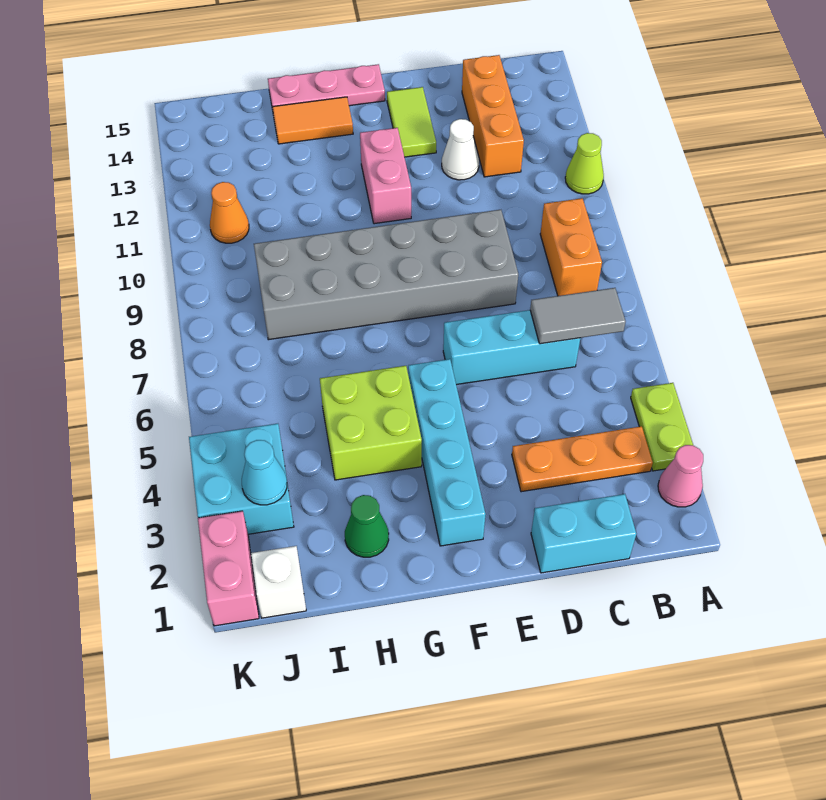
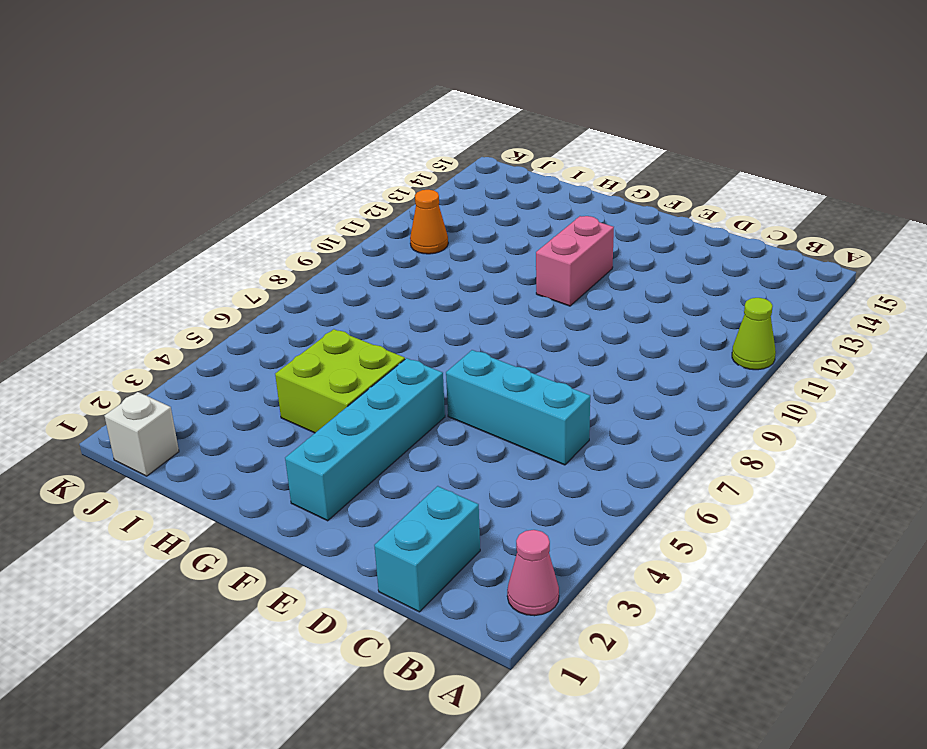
cyan brick C1:C2 level 1 -> cyan brick C1:D1 level 1
none -> lime plate A3:A4 level 1
none -> orange plate B3:D3 level 1
none -> orange brick B8:B9 level 1

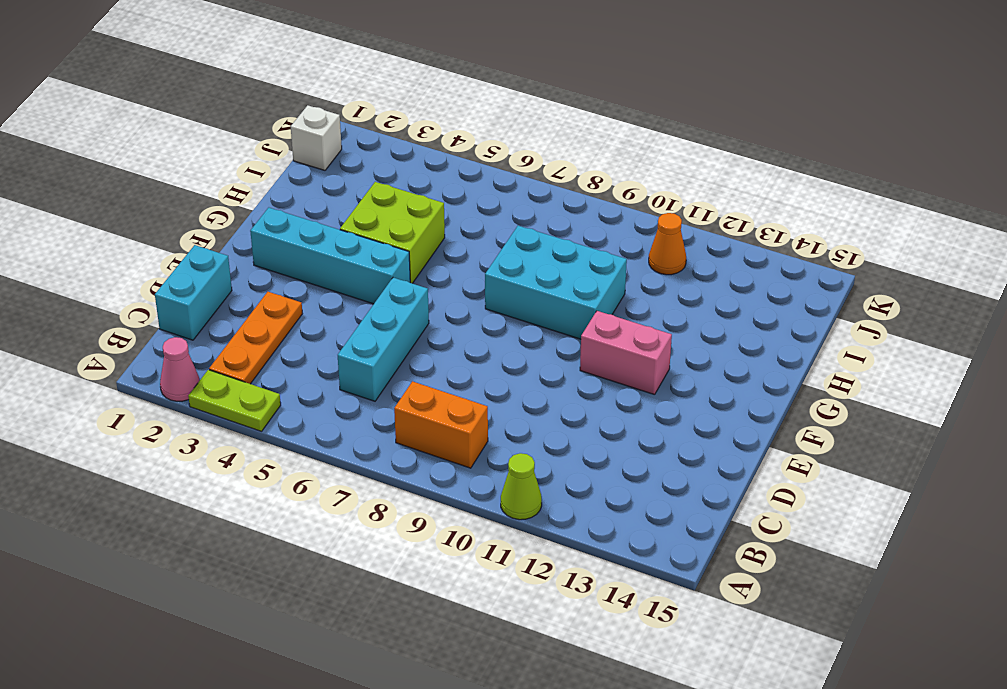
cyan brick G8:H10 level 1 -> grey brick D8:I9 level 1
none -> orange brick C12:C14 level 1
none -> white cone D12 level 1
none -> lime tile E13:E14 level 1

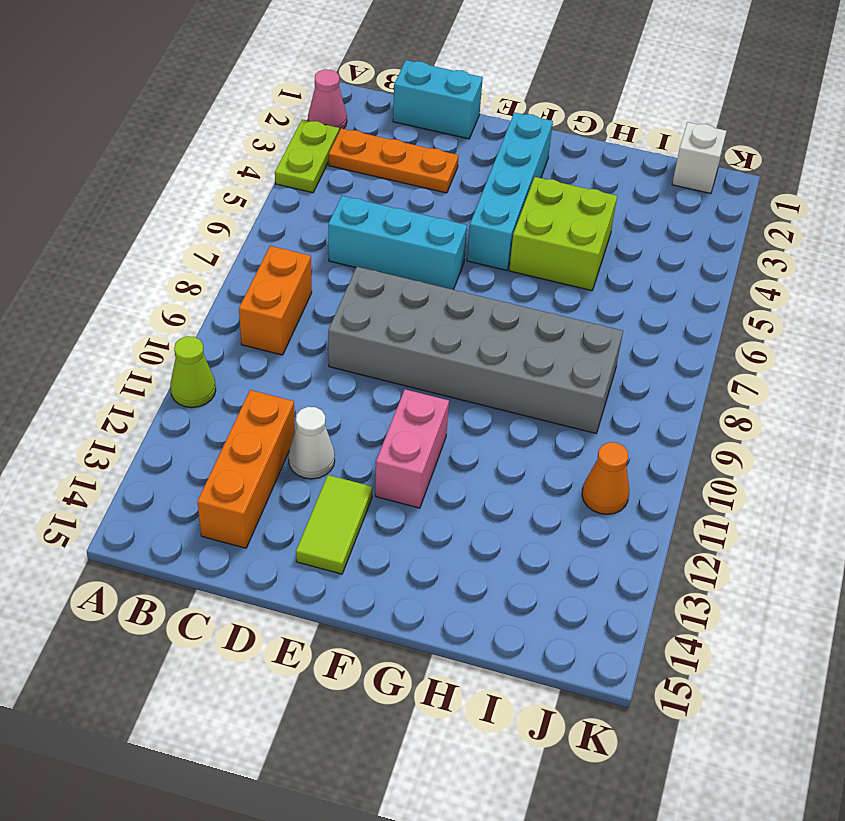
none -> pink plate F15:H15 level 1
none -> orange tile G14:H14 level 1
none -> green cone H2 level 1

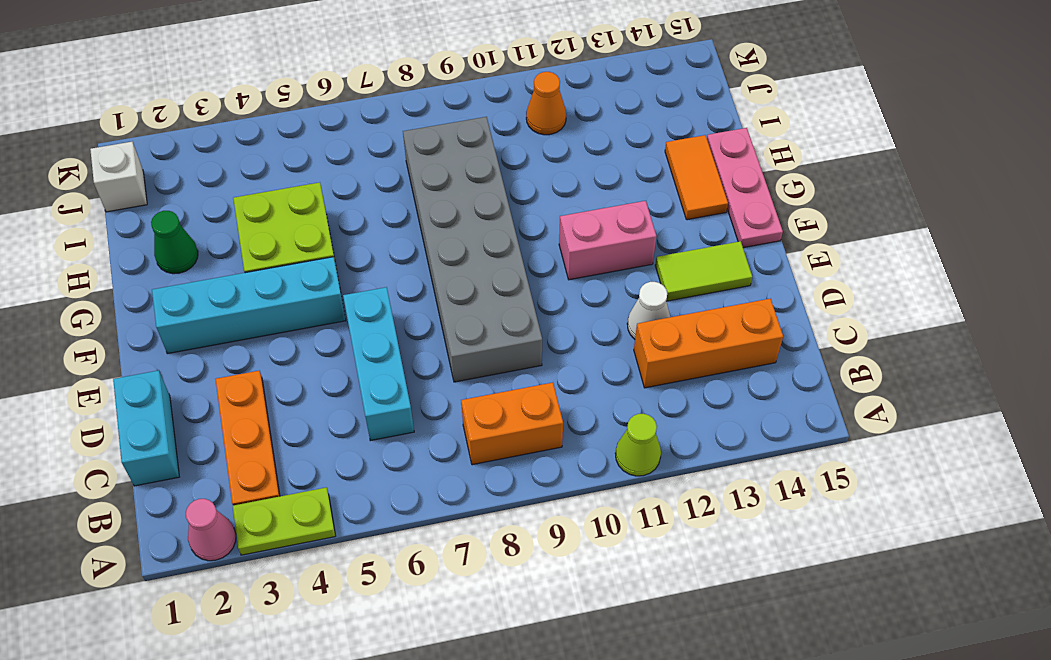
none -> cyan brick J3:K4 level 1
none -> pink brick K1:K2 level 1
none -> grey tile B6:C6 level 2

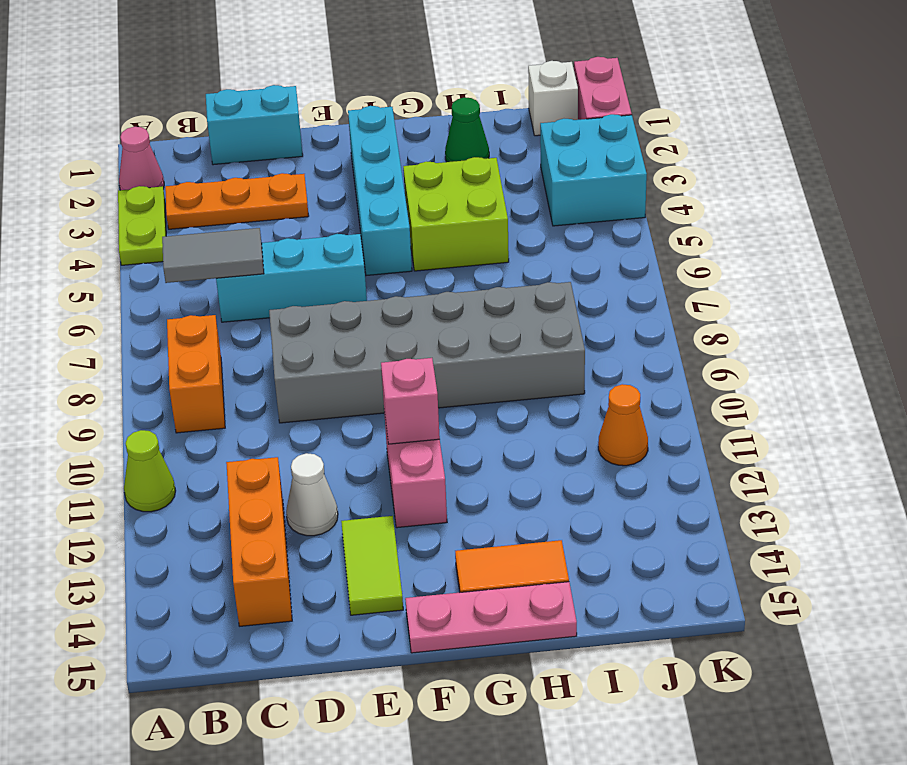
pink brick F11 level 2 -> none
none -> cyan cone J3 level 2

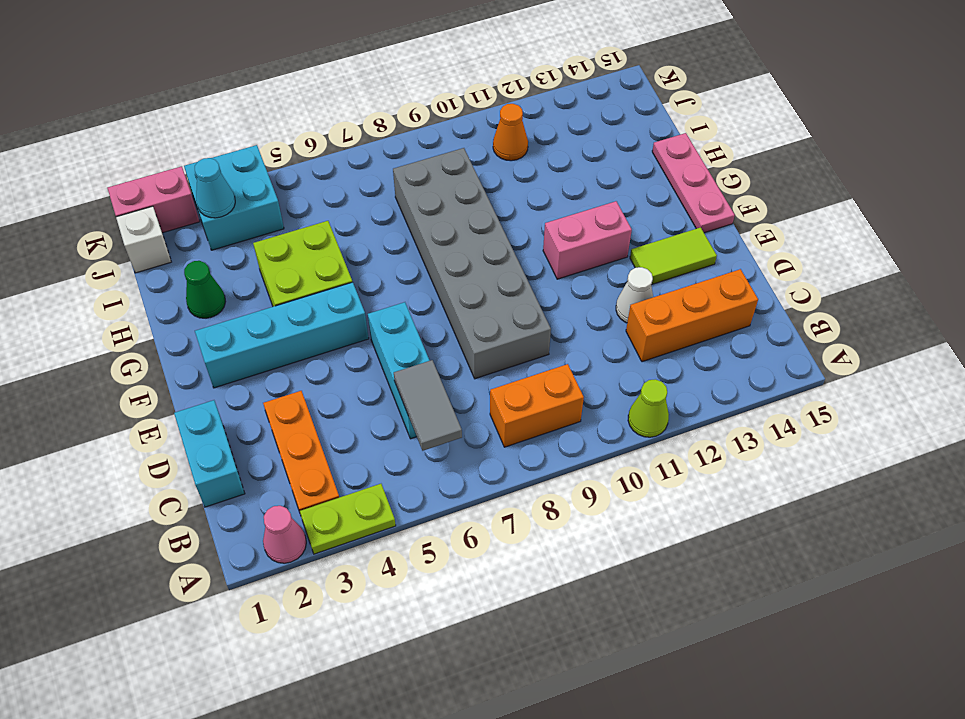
none -> orange tile G14:H14 level 1

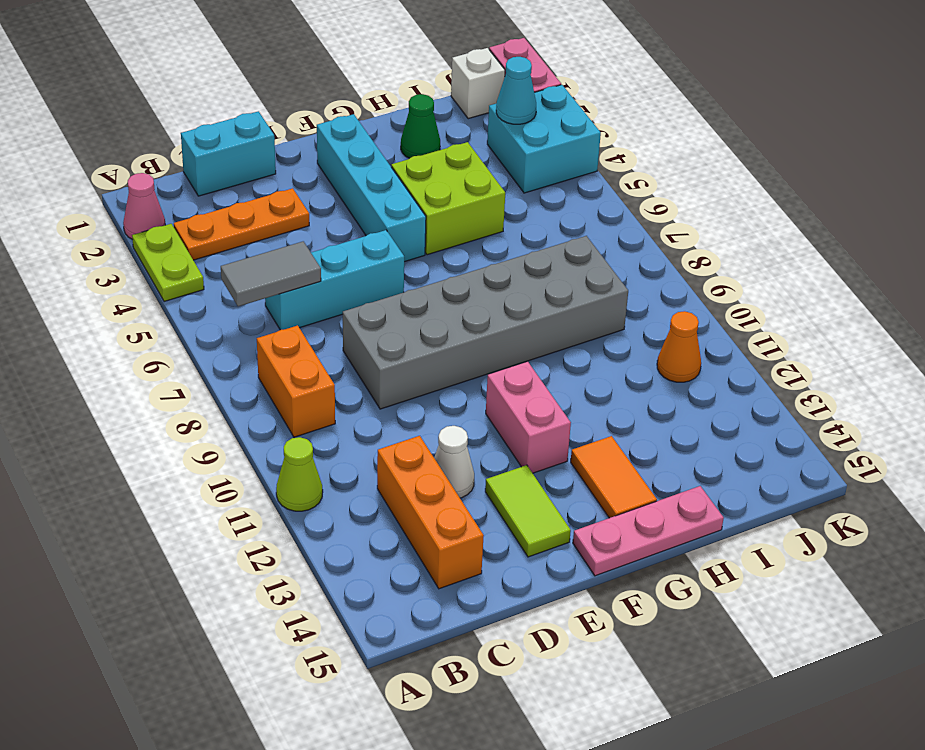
orange tile G13:G14 level 1 -> orange tile G14:H14 level 1

